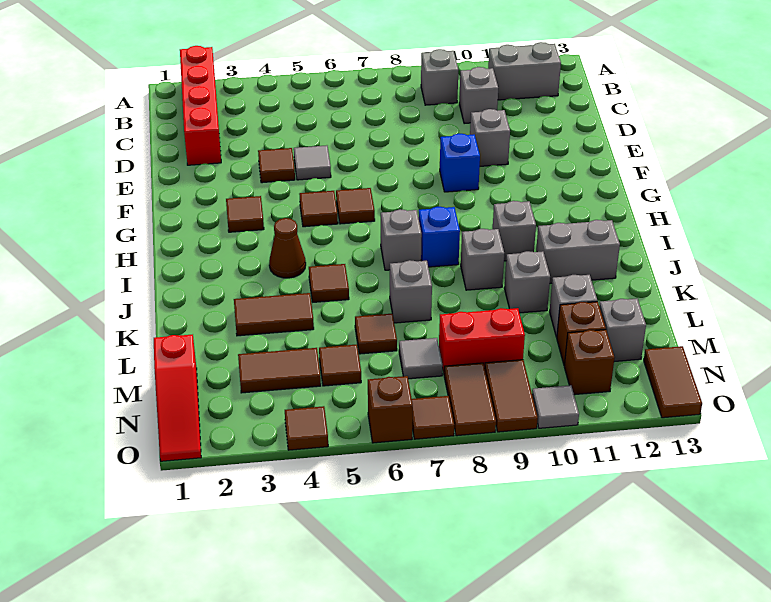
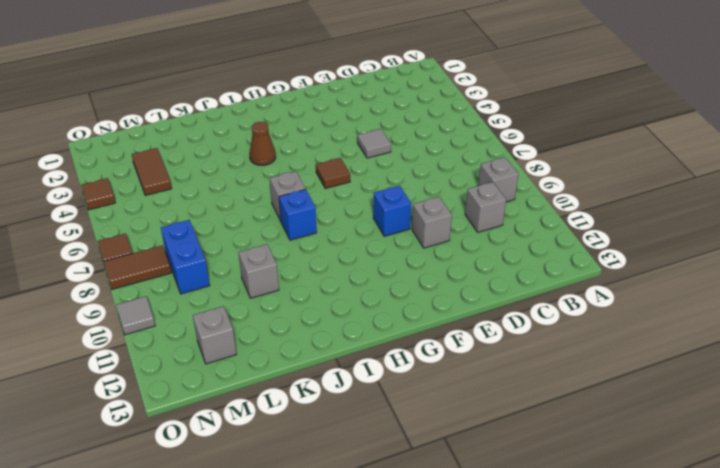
blue brick M8:M9 level 1 -> red brick M8:M9 level 1
none -> red brick A2:D2 level 1
none -> grey brick B11:B12 level 1
none -> brown tile E4 level 1
none -> brown tile G3 level 1

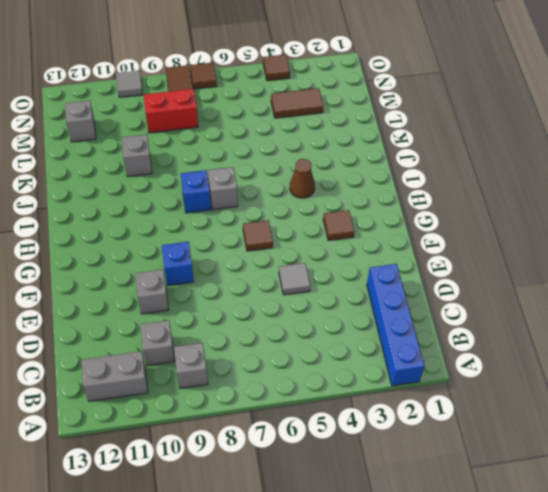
blue brick A2:D2 level 1 -> red brick A2:D2 level 1
none -> brown tile E4 level 1
none -> brown tile G5 level 1
none -> grey brick I10 level 1
none -> brown tile J5 level 1

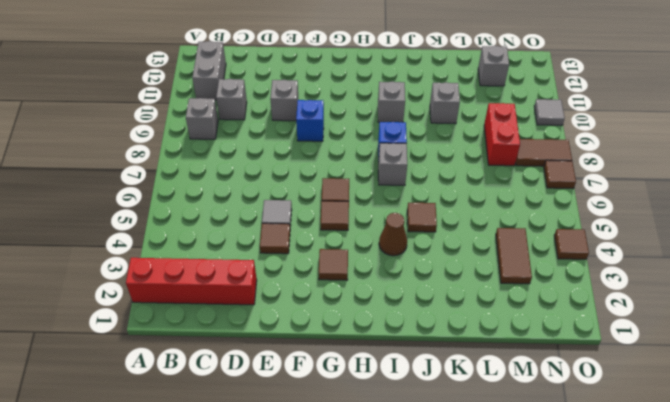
none -> grey brick J9 level 1
none -> grey brick J11:J12 level 1
none -> brown tile K3:K4 level 1
none -> grey brick K7 level 1

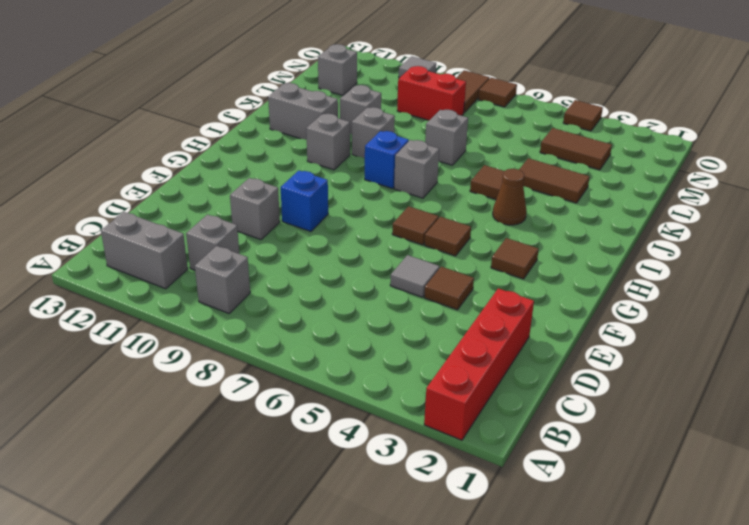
none -> brown tile L6 level 1
none -> grey brick L11 level 1
none -> red slope M1:O1 level 1 top M
none -> brown tile M5 level 1

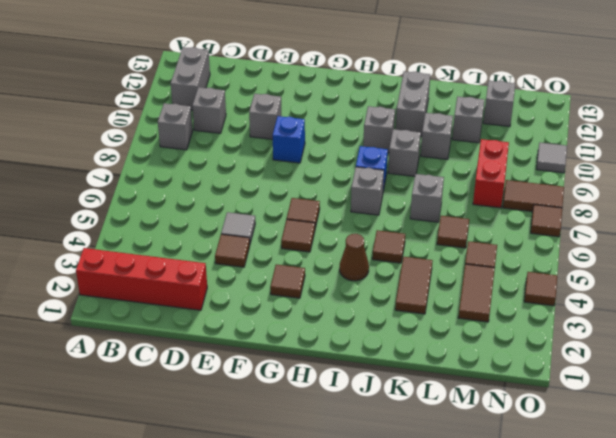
none -> red slope M1:O1 level 1 top M
none -> grey tile M7 level 1
none -> brown brick M11 level 1
none -> brown tile N9:O9 level 1

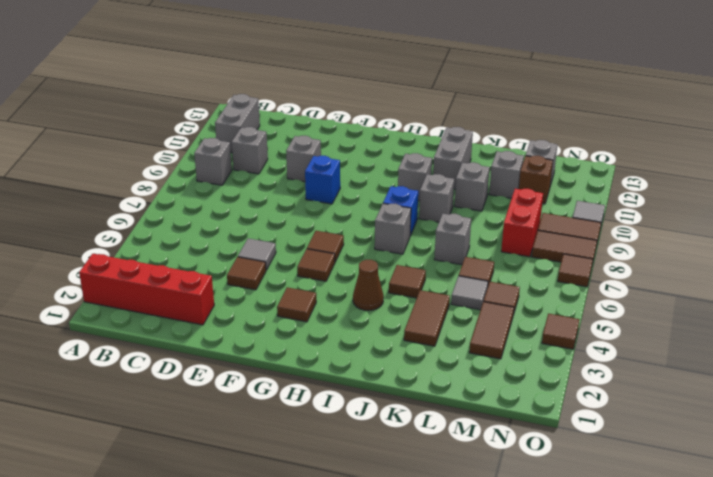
grey tile L5 level 1 -> grey tile M7 level 1
none -> red slope M1:O1 level 1 top M
none -> brown brick N11 level 1
none -> brown tile N13:O13 level 1
none -> brown brick O6 level 1

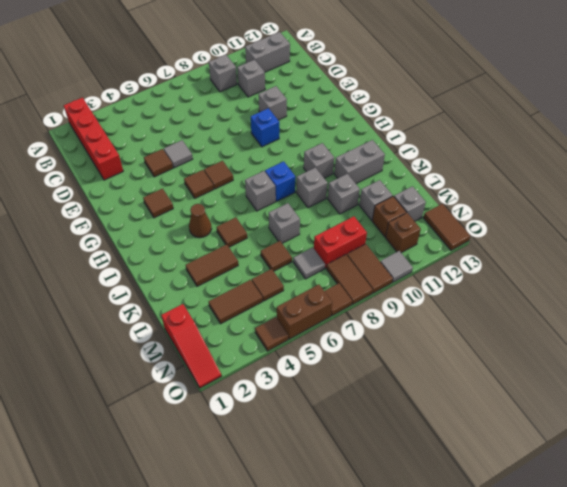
brown brick O5:O6 level 1 -> brown brick O6 level 1

